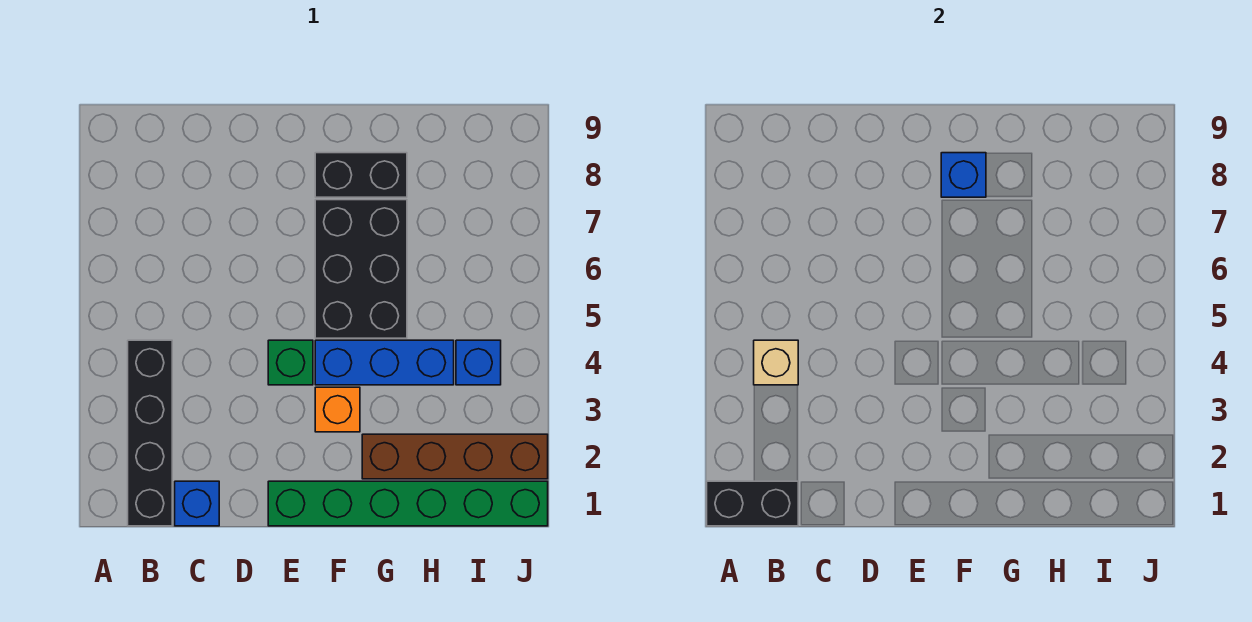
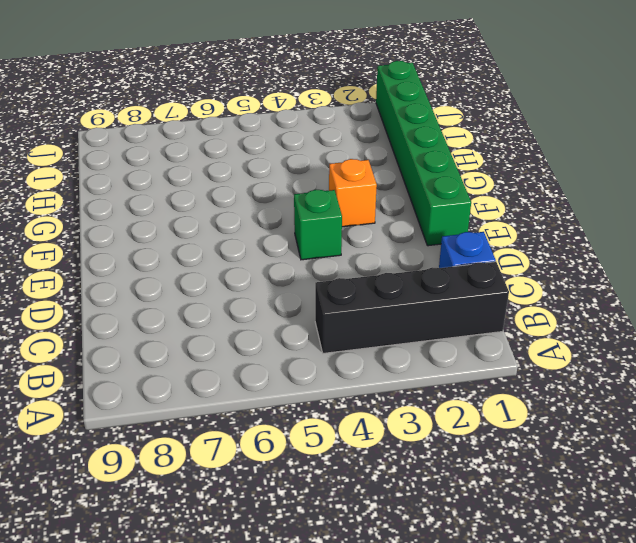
none -> blue brick F4:H4 level 1
none -> black brick F5:G7 level 1
none -> black brick F8:G8 level 1

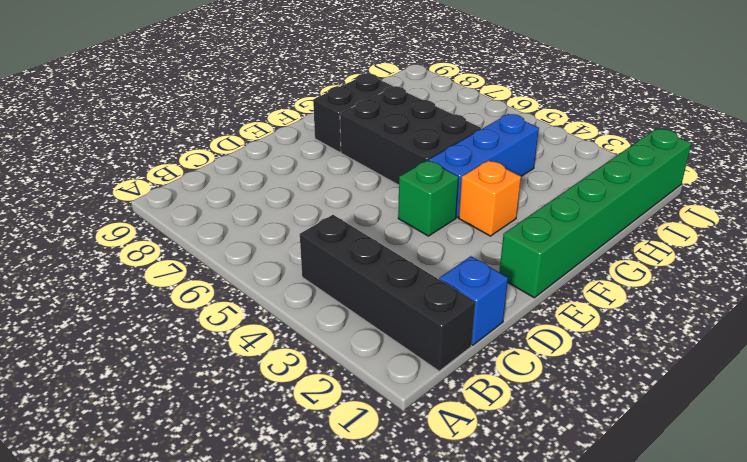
none -> brown brick G2:J2 level 1
none -> blue brick I4 level 1
none -> black brick A1:B1 level 2

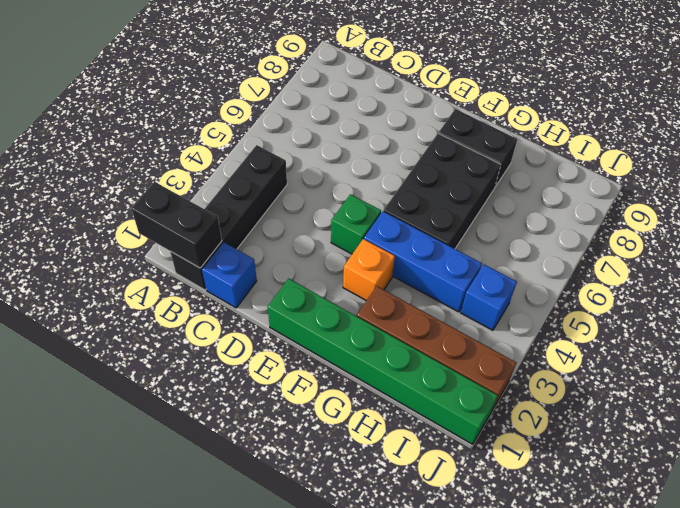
none -> tan brick B4 level 2
none -> blue brick F8 level 2

